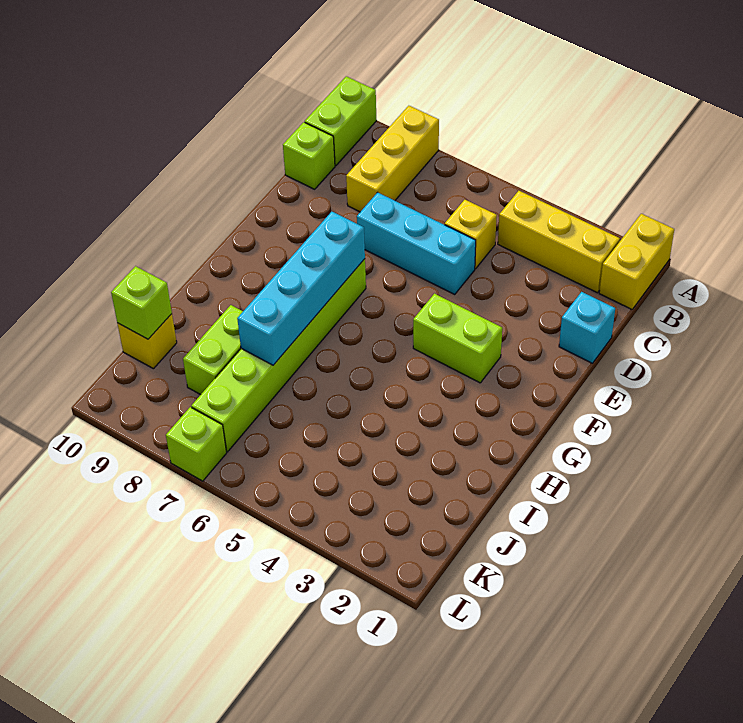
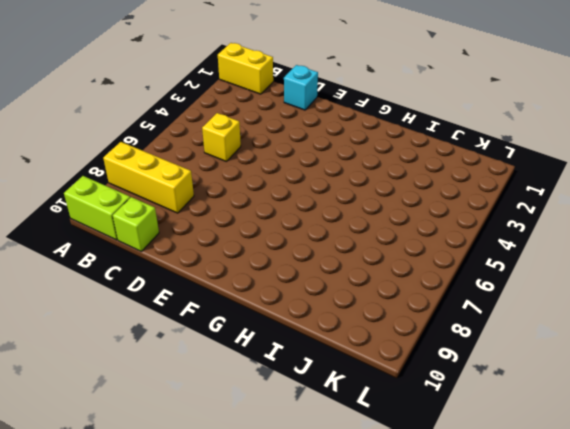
none -> yellow brick B2:B4 level 1
none -> cyan brick D5:D7 level 1
none -> lime brick F3:F4 level 1

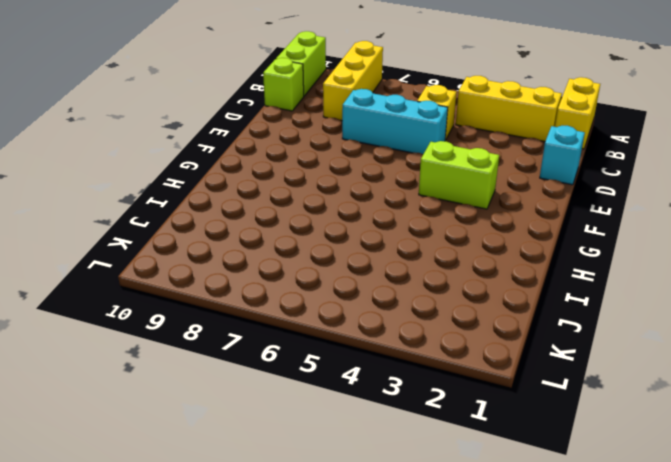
none -> lime brick F7:K7 level 1
none -> lime brick I8:J8 level 1
none -> yellow brick J10 level 1

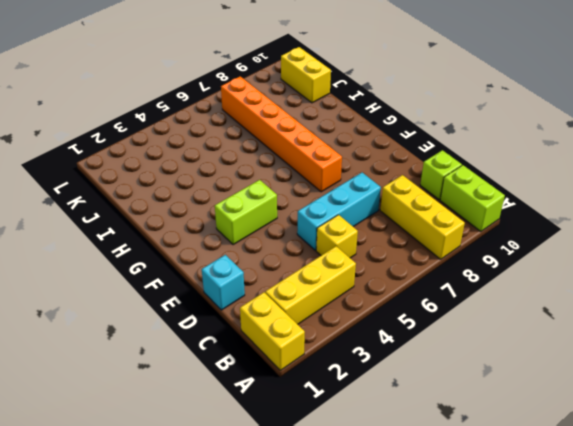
orange brick F7:K7 level 1 -> lime brick F7:K7 level 1
yellow brick J10:K10 level 1 -> yellow brick J10 level 1
none -> lime brick I8:J8 level 1
none -> lime brick L7 level 1
none -> cyan brick F7:I7 level 2

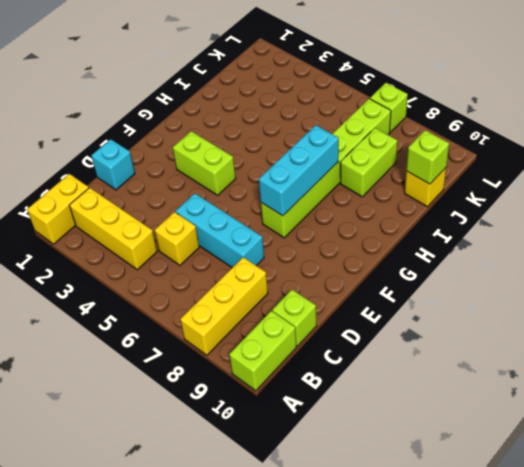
cyan brick F7:H7 level 2 -> cyan brick F7:I7 level 2

